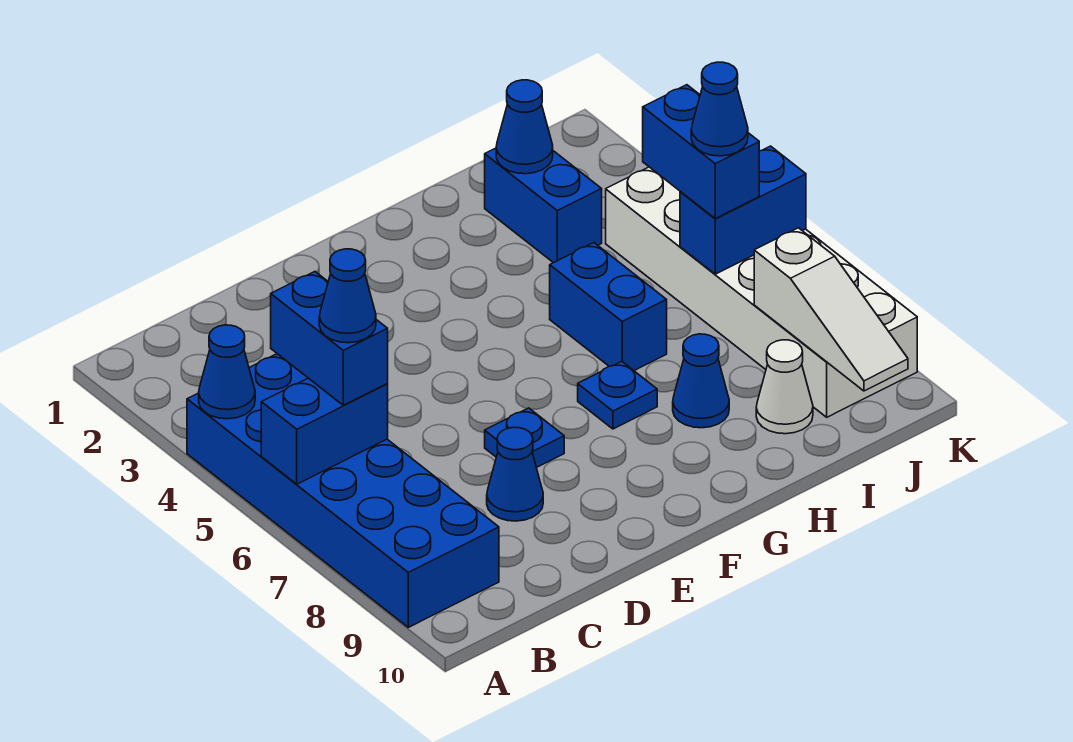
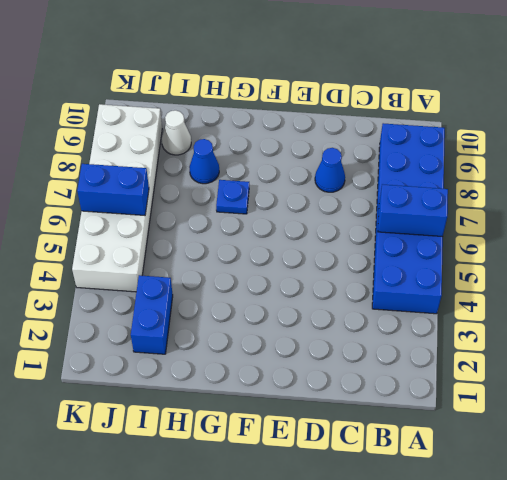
none -> blue plate E7 level 1
none -> blue brick H5:H6 level 1
none -> blue cone A4 level 2

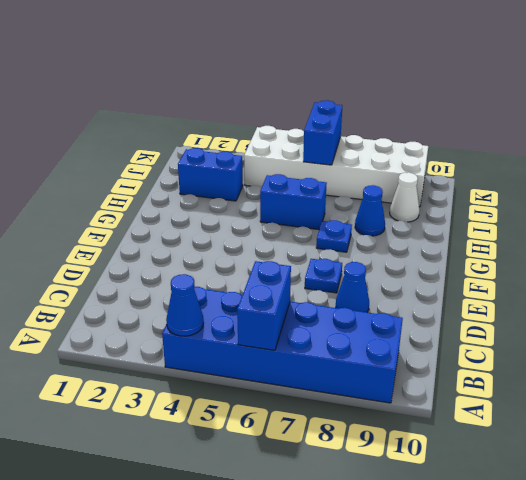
none -> blue cone I2 level 2
none -> white slope J8:J10 level 2 top 8
none -> blue brick B5:B6 level 3

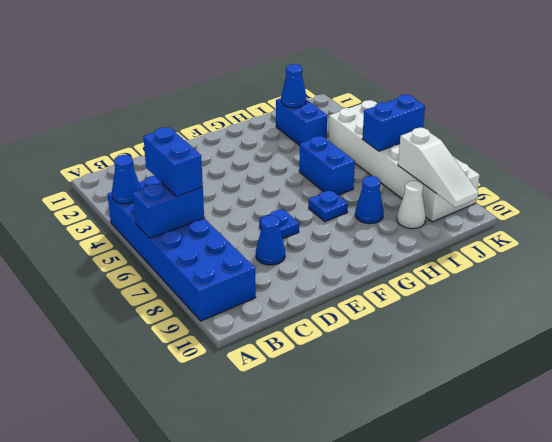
none -> blue brick J5:J6 level 3
none -> blue cone B6 level 4
none -> blue cone J6 level 4

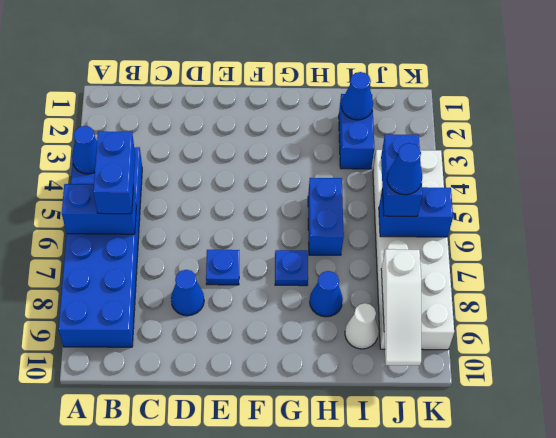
none -> blue cone B6 level 4

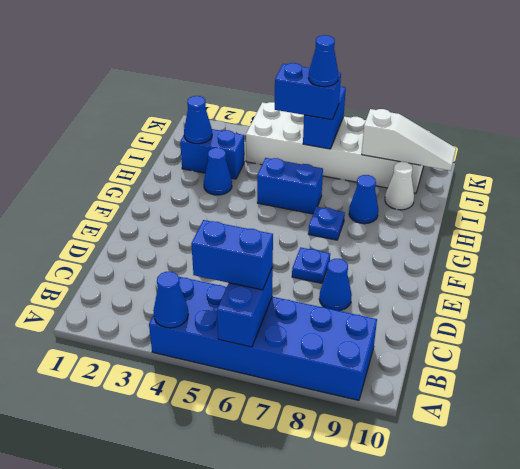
blue cone H3 level 1 -> blue cone B6 level 4

